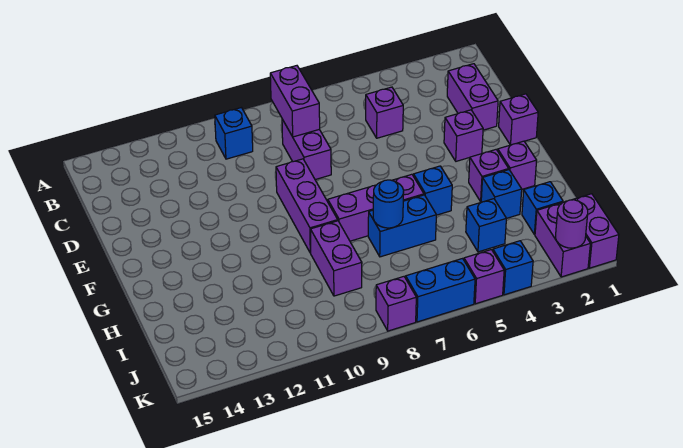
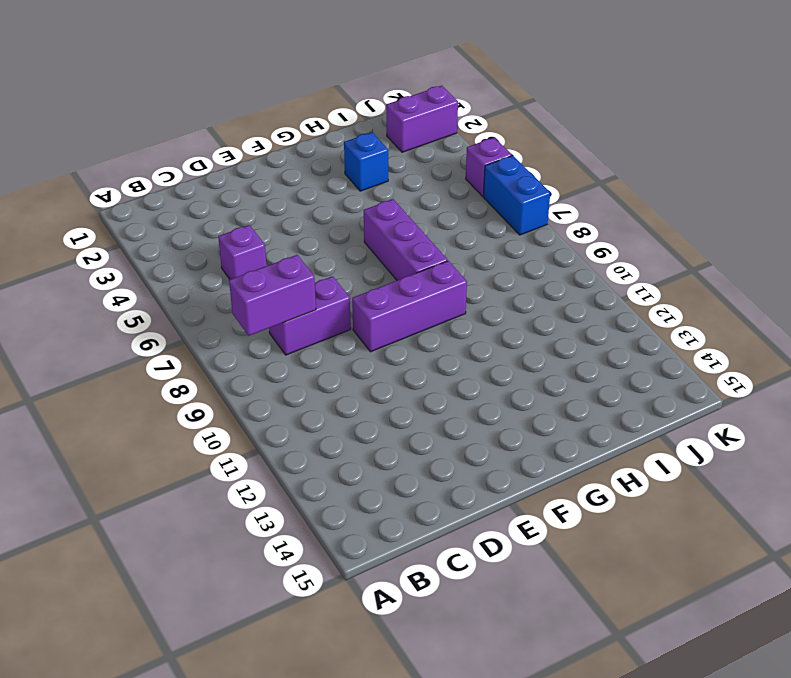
none -> blue brick B10 level 1
none -> purple brick C2:D2 level 1
none -> purple brick E1 level 1

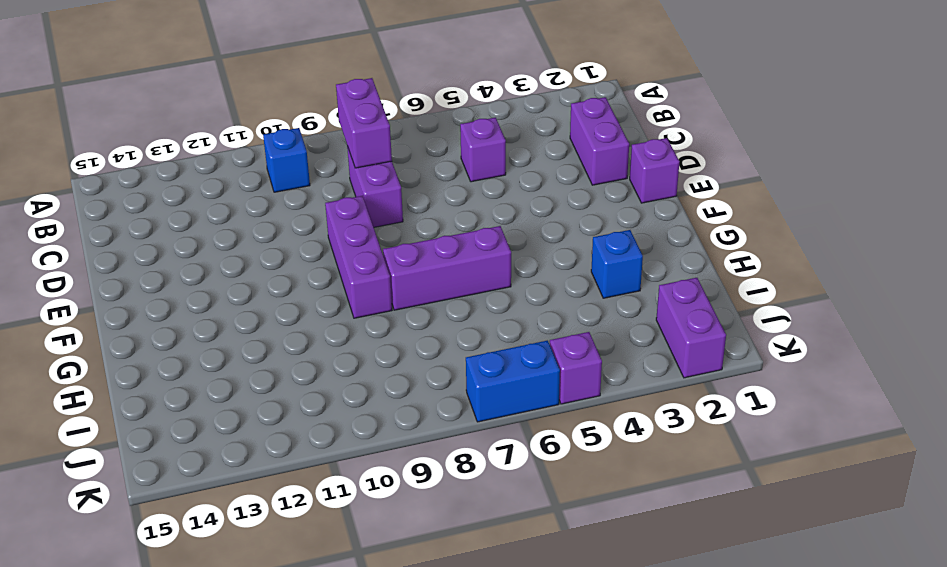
none -> purple brick E3 level 1
none -> purple brick G2 level 1
none -> purple brick G3 level 1

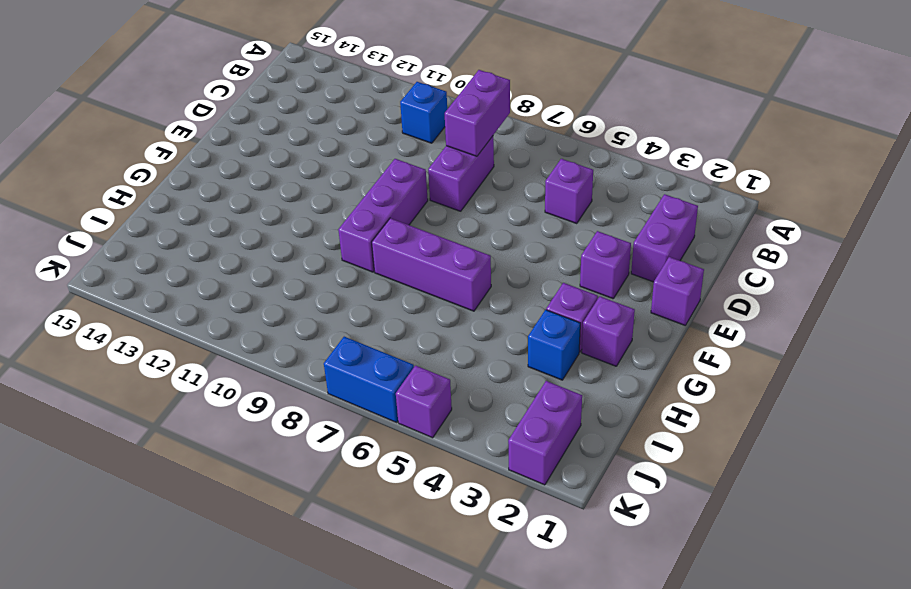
none -> blue brick G5 level 1
none -> blue brick H6:H7 level 1
none -> purple brick H9:I9 level 1

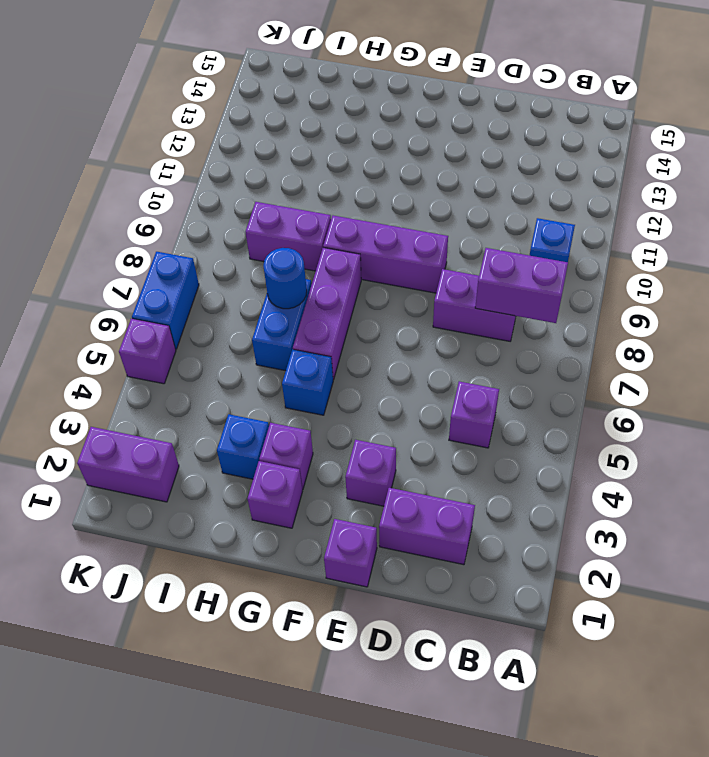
none -> blue brick I2 level 1
none -> blue brick I4 level 1
none -> purple brick J1:K1 level 1

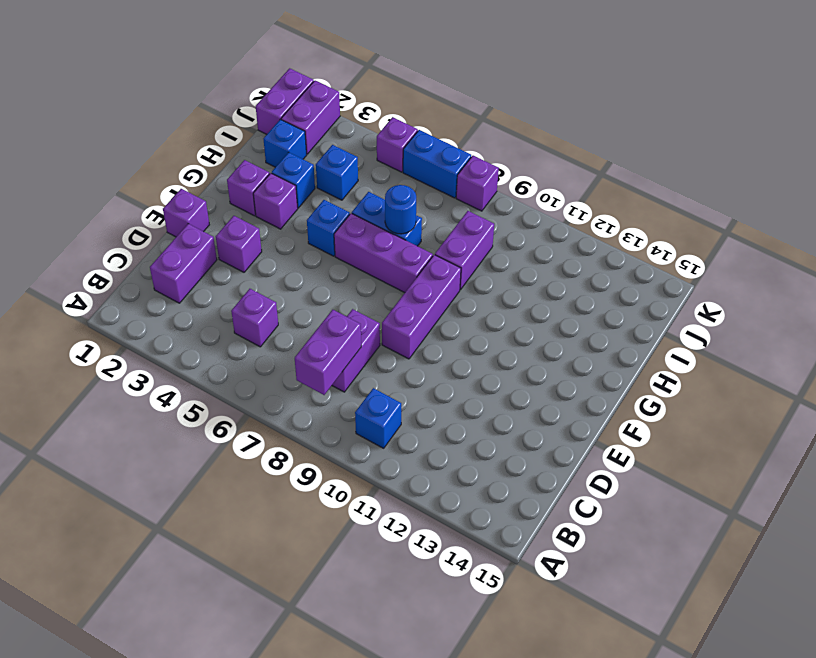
none -> blue brick K4 level 1
none -> purple round brick K2 level 2

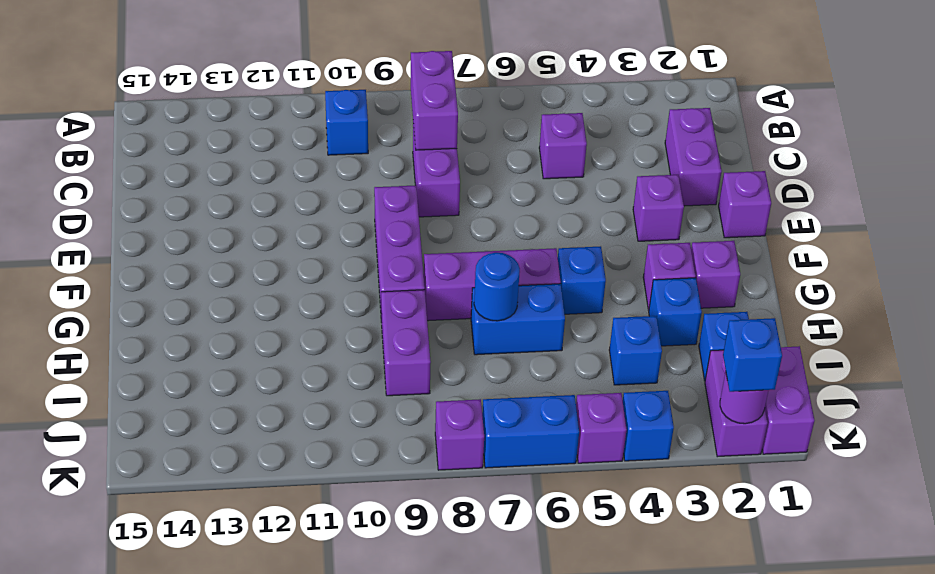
blue brick K2 level 3 -> none

